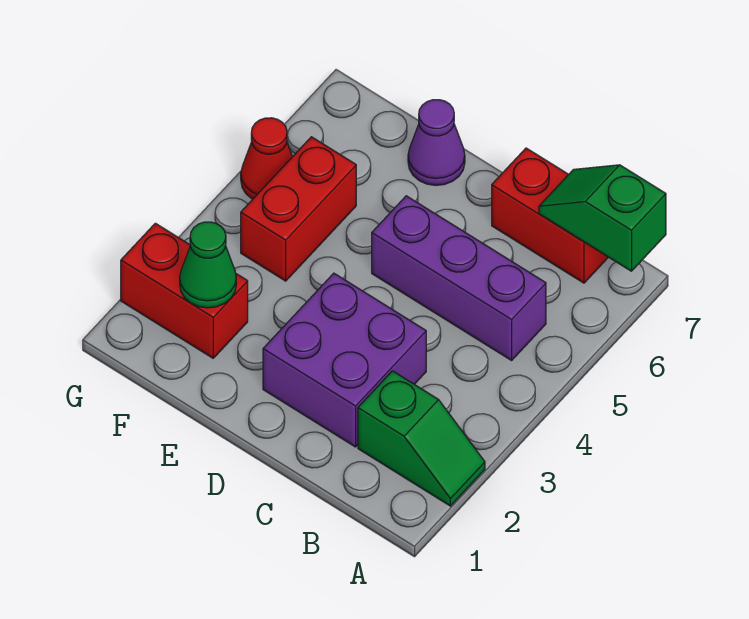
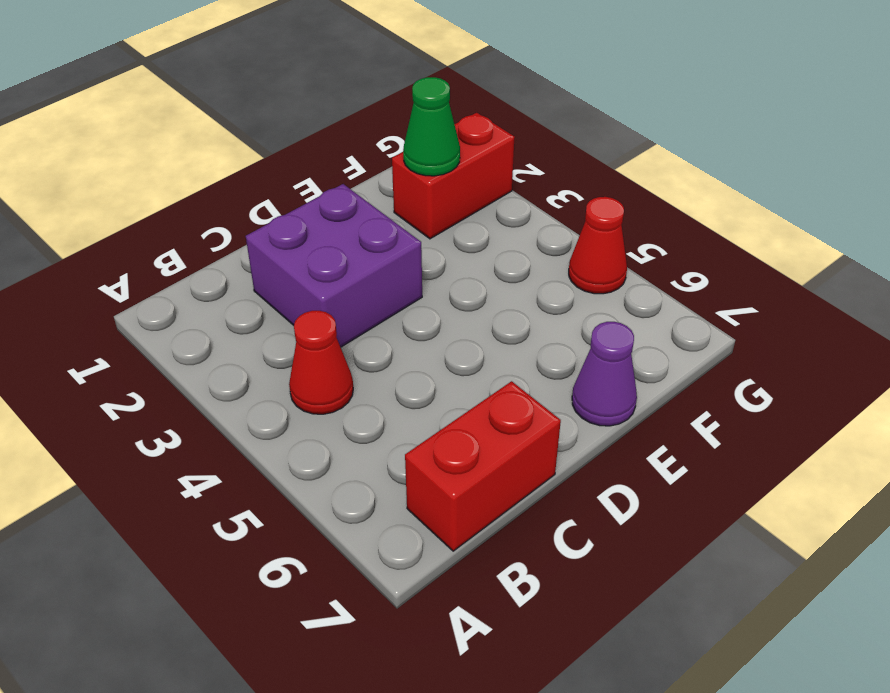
red cone B4 level 1 -> none
none -> green slope A2:B2 level 1 top B
none -> purple brick B5:D5 level 1

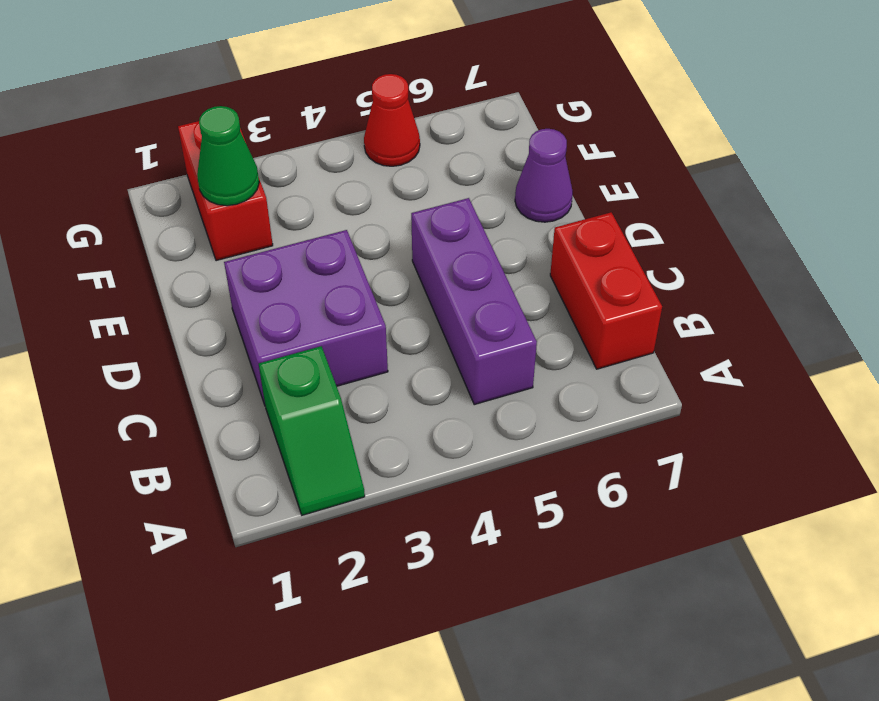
none -> red brick F4:F5 level 1
none -> green slope A7:B7 level 2 top A

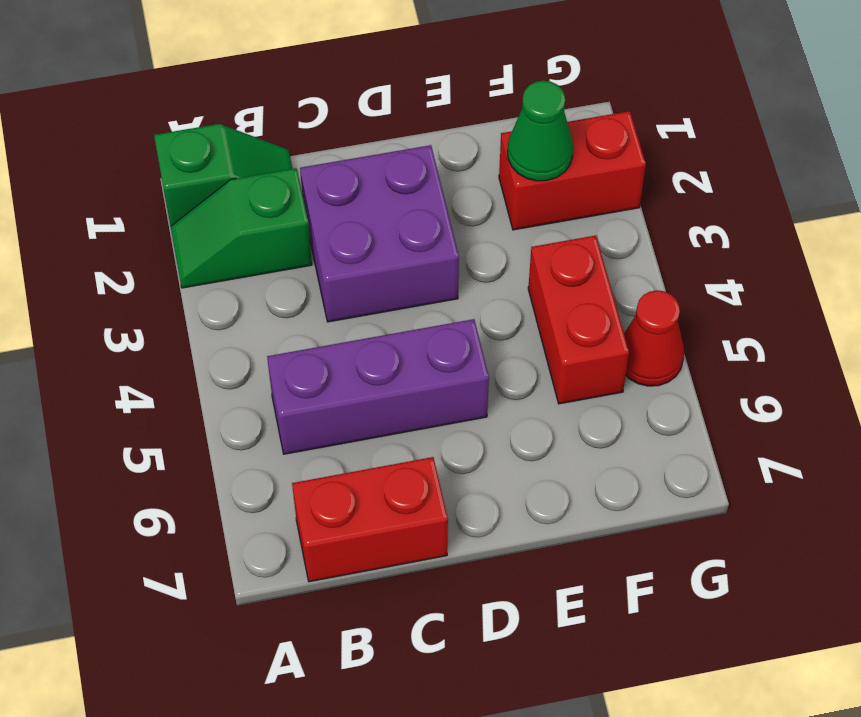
green slope A1:B1 level 1 top A -> green slope A7:B7 level 2 top A
none -> purple cone E7 level 1

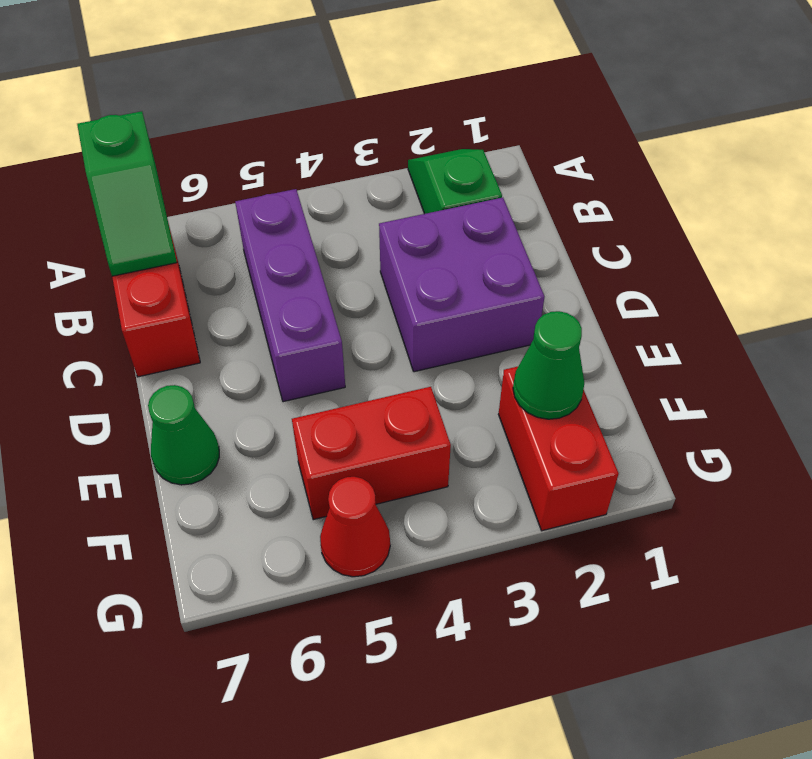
green cone E7 level 1 -> purple cone E7 level 1

